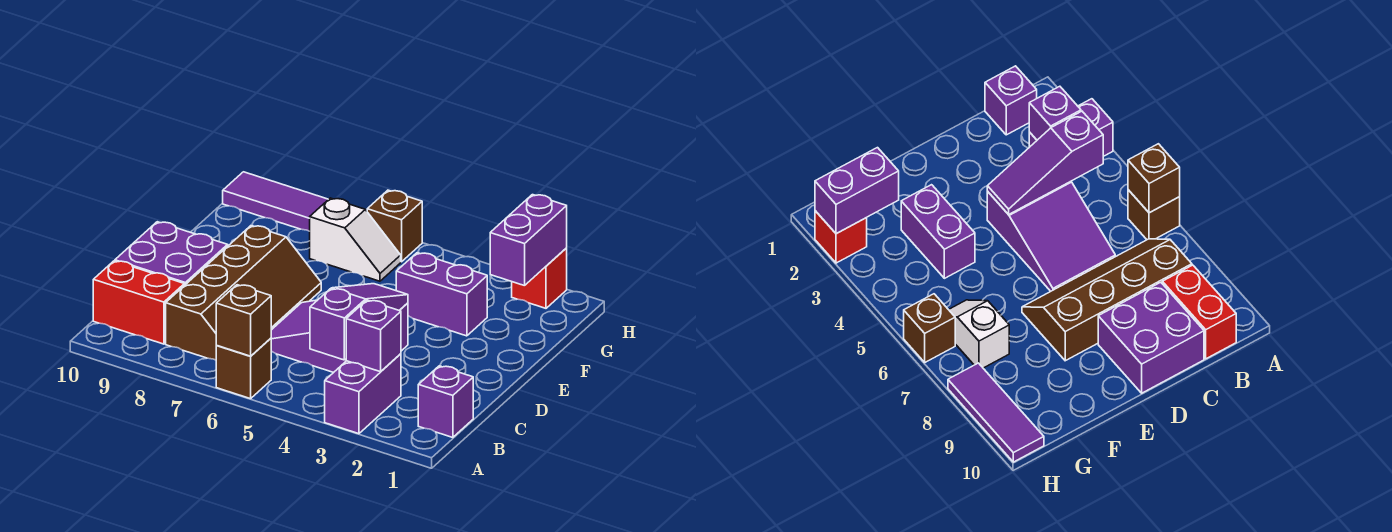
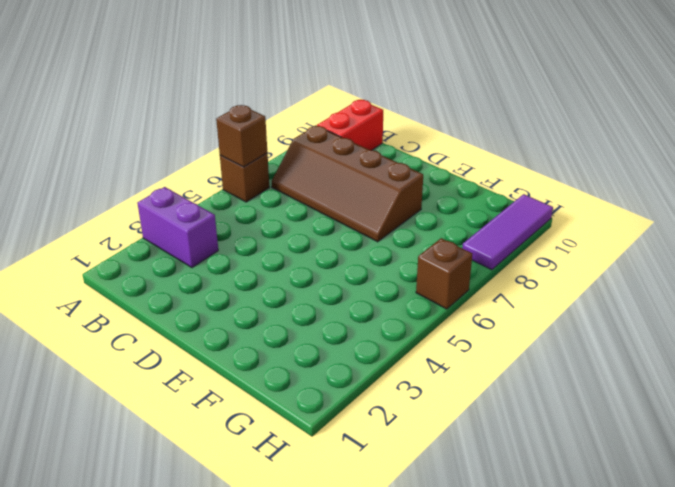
none -> purple brick B1 level 1
none -> purple slope C4:D6 level 1 top 4
none -> purple brick C9:D10 level 1

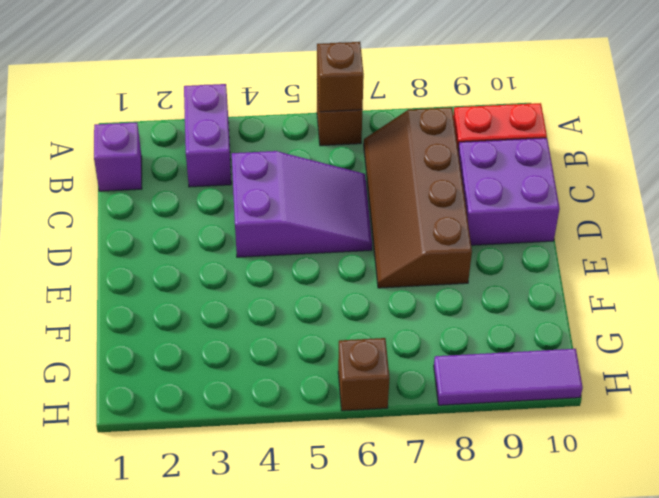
none -> purple brick F3:F4 level 1
none -> white slope G6:G7 level 1 top 7
none -> red brick H2 level 1

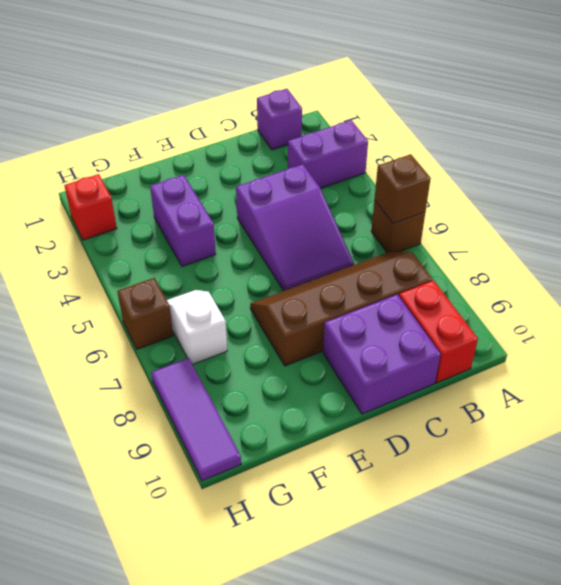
none -> purple brick B3 level 2
none -> purple slope B4:D4 level 2 top B
none -> purple brick G2:H2 level 2

